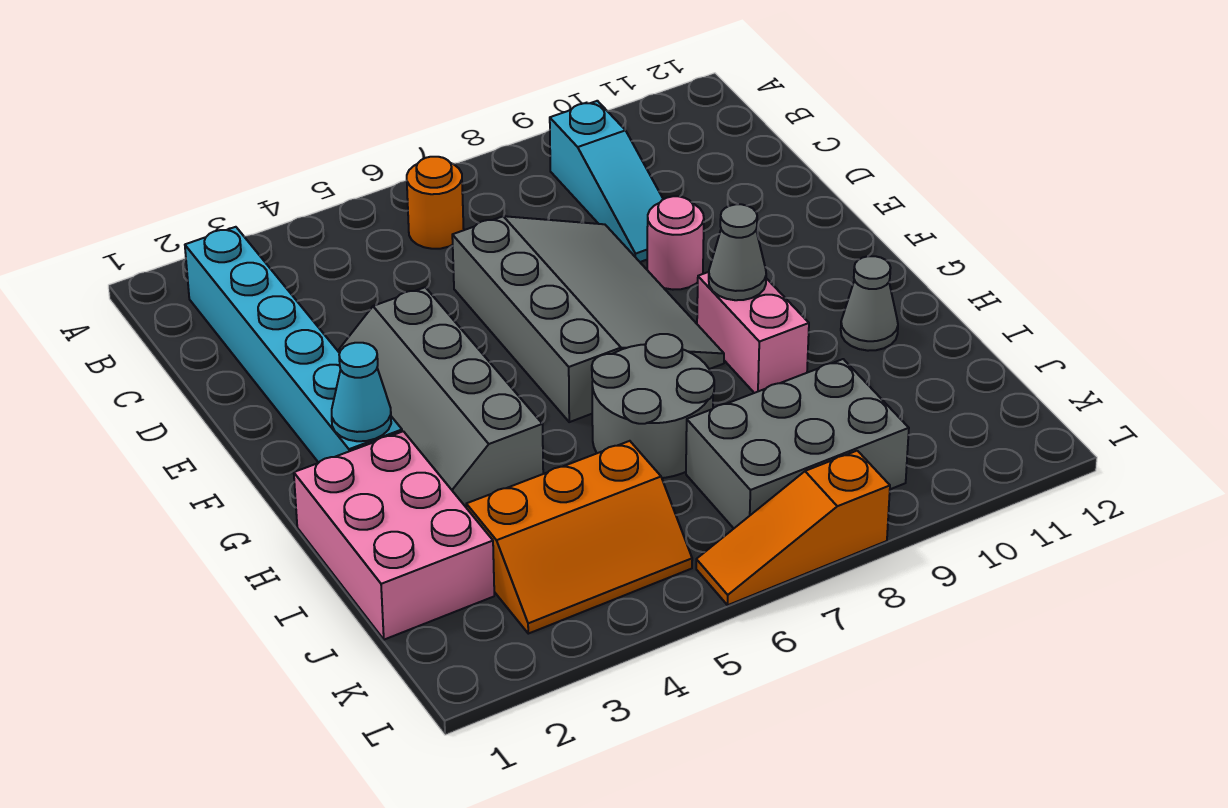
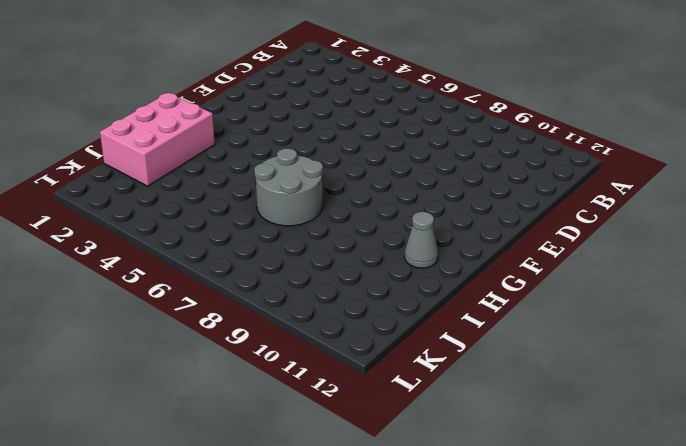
none -> cyan brick B2:G2 level 1
none -> orange round brick B6 level 1
none -> cyan slope B9:D9 level 1 top B

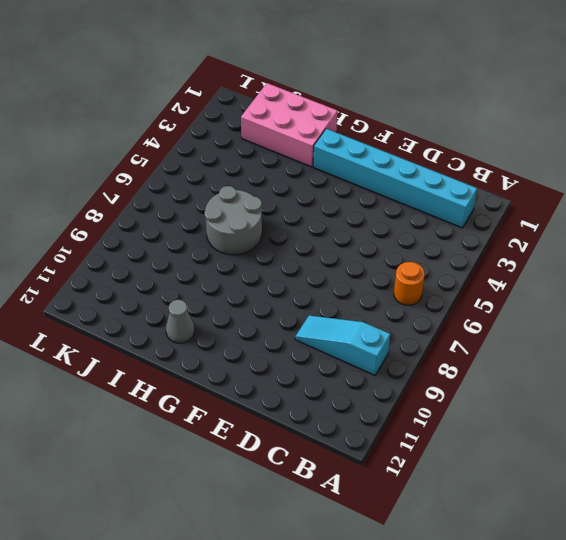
none -> grey slope D6:G8 level 1 top 6
none -> grey slope E3:H4 level 1 top 4
none -> pink round brick E9 level 1

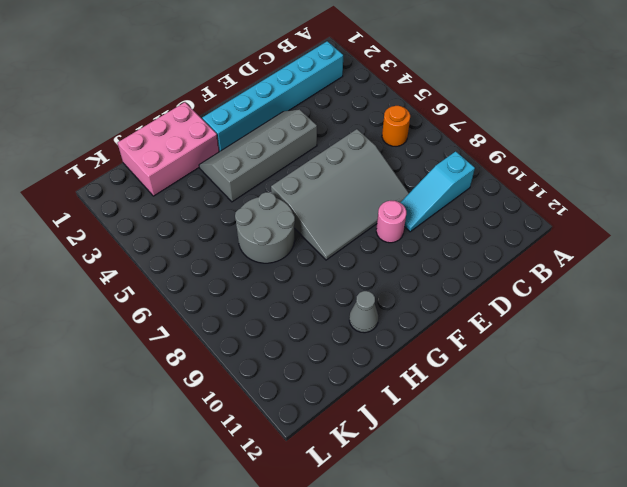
none -> pink brick G9:H9 level 1
none -> orange slope J3:K5 level 1 top J
none -> grey brick J7:K9 level 1

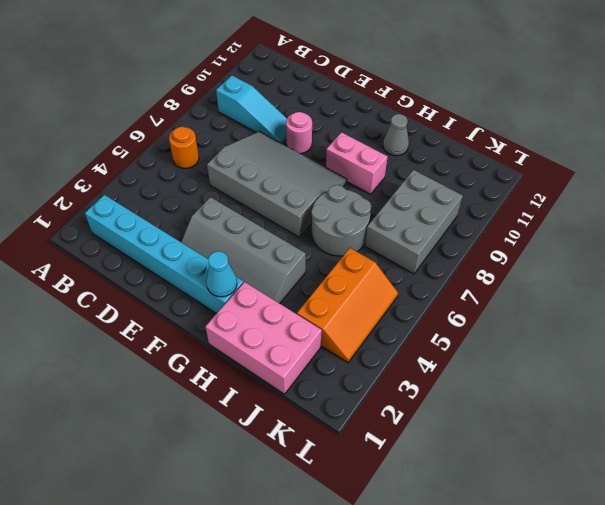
none -> orange slope L6:L8 level 1 top 8
none -> grey cone G9 level 2

